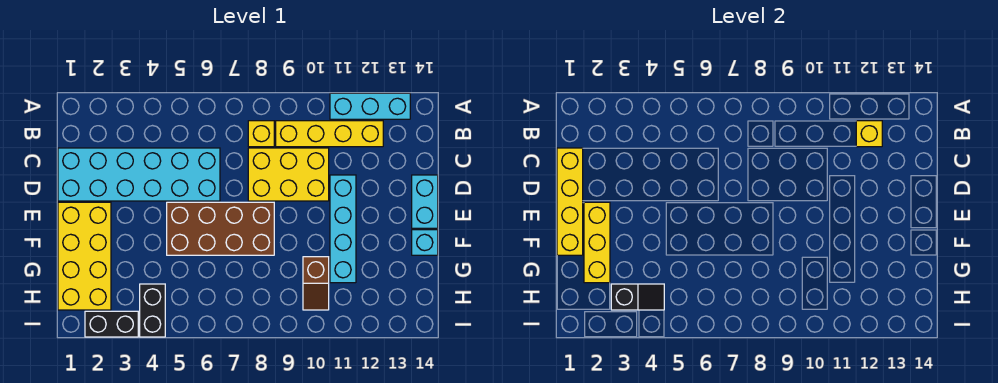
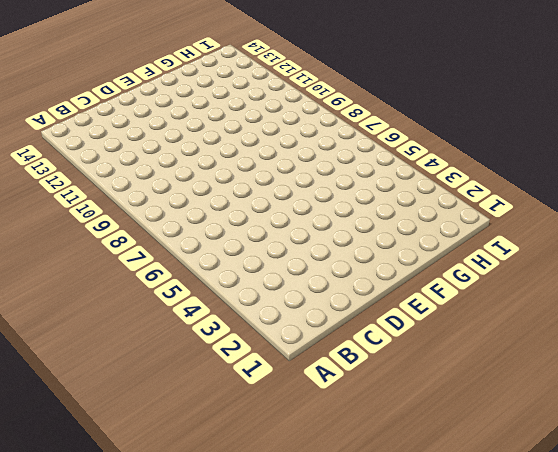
none -> cyan brick A11:A13 level 1
none -> yellow brick B8 level 1
none -> yellow brick B9:B12 level 1

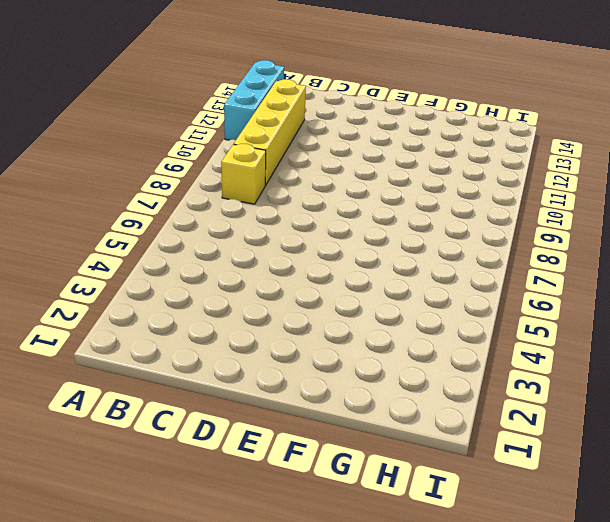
none -> cyan brick C1:D6 level 1
none -> yellow brick C8:D10 level 1
none -> cyan brick D11:G11 level 1

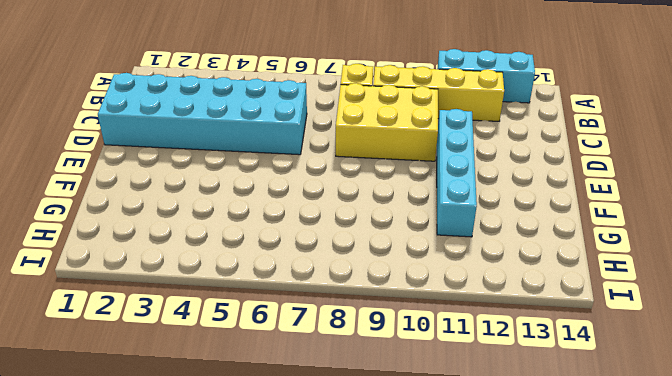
none -> cyan brick D14:E14 level 1
none -> yellow brick E1:H2 level 1
none -> brown brick E5:F8 level 1

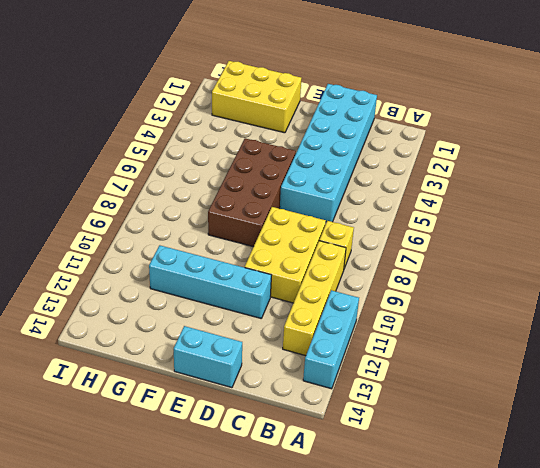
yellow brick F1:H2 level 1 -> yellow brick E1:H2 level 1
none -> cyan brick F14 level 1
none -> brown slope G10:H10 level 1 top G
none -> black brick H4:I4 level 1

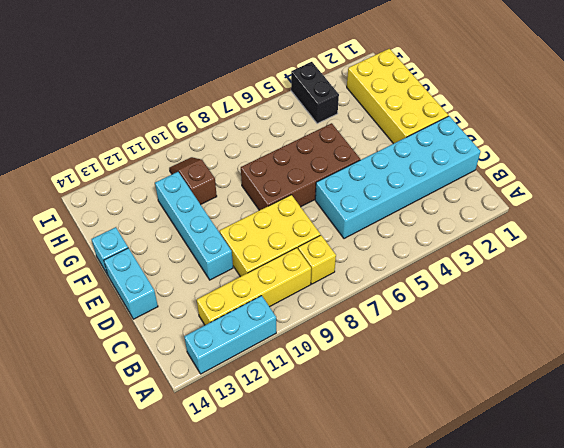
none -> black brick I2:I3 level 1
none -> yellow brick B12 level 2
none -> yellow brick C1:F1 level 2

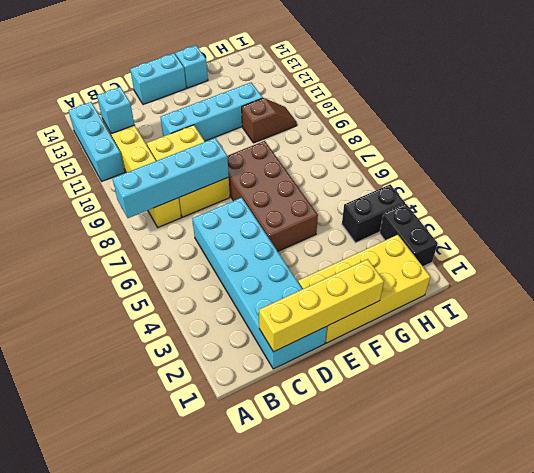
cyan brick A8:D8 level 2 -> none
cyan brick B12 level 2 -> yellow brick B12 level 2
none -> yellow brick E2:G2 level 2
none -> black slope H3:H4 level 2 top 3

